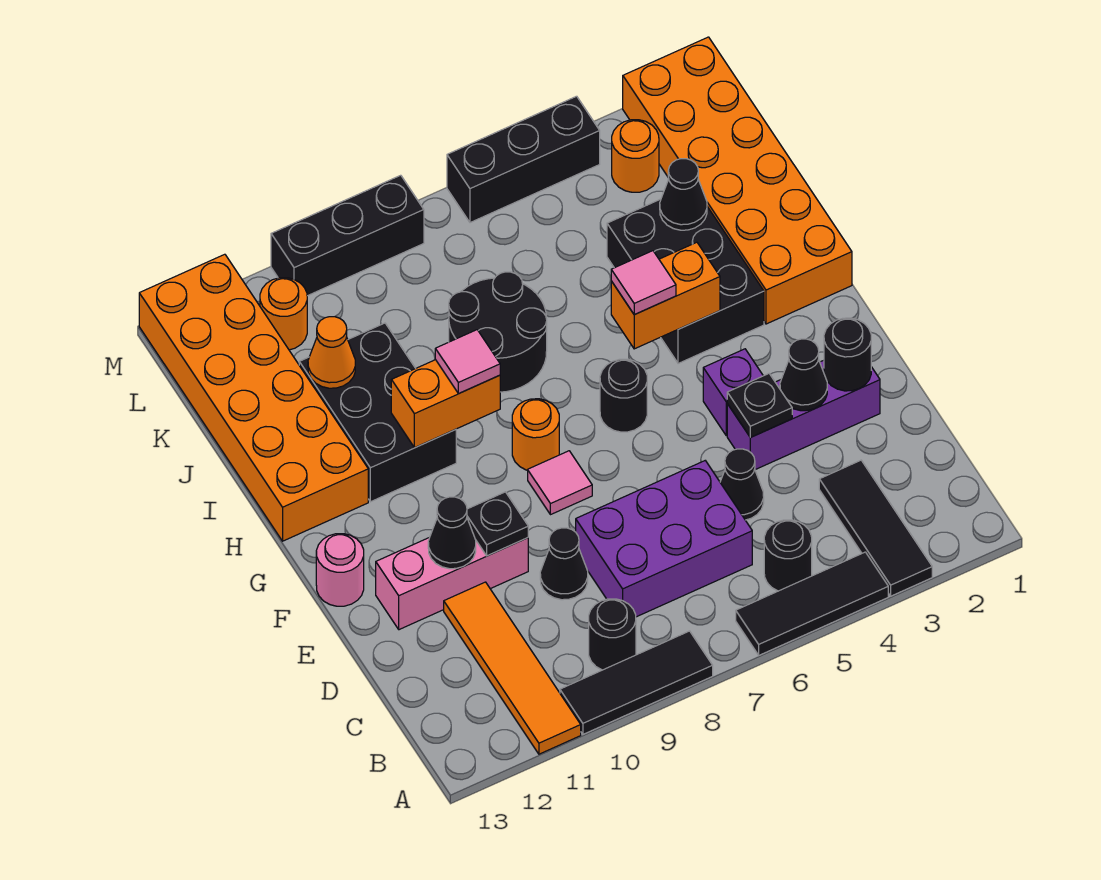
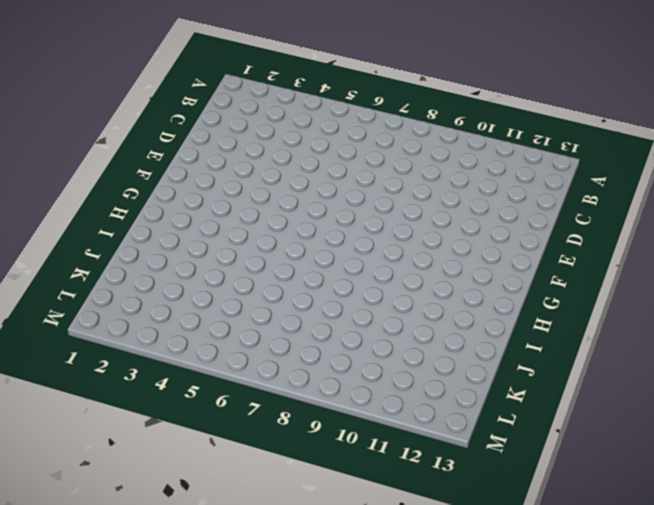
none -> black tile A3:C3 level 1
none -> black tile A4:A6 level 1
none -> black tile A8:A10 level 1
none -> orange tile A11:D11 level 1

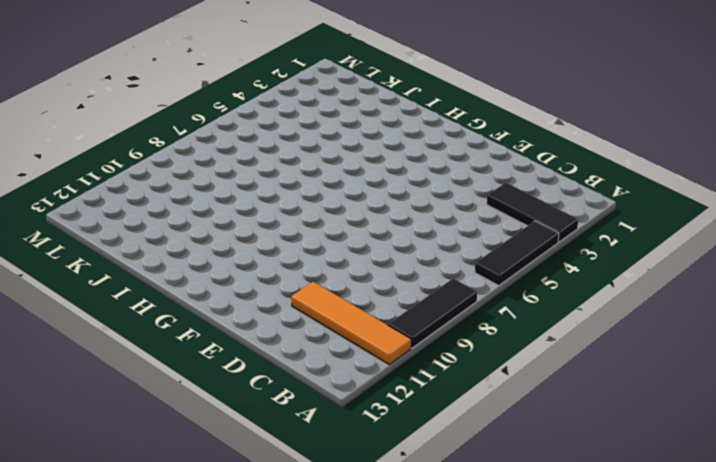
none -> black round brick B5 level 1
none -> black round brick B9 level 1
none -> purple brick C6:D8 level 1
none -> black cone D5 level 1

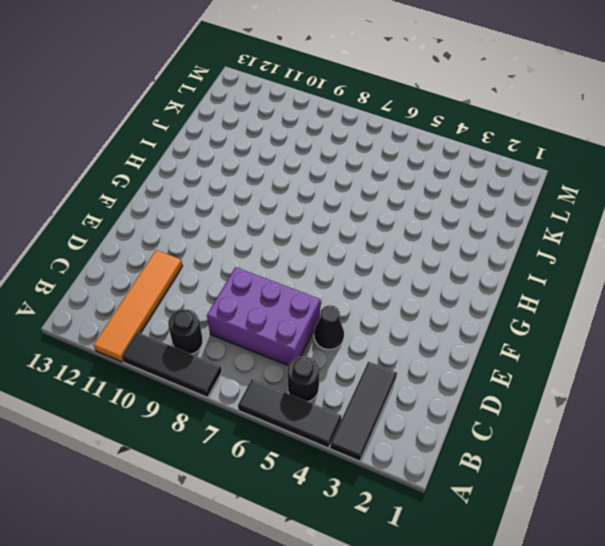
none -> black cone D9 level 1
none -> purple brick E2:E4 level 1
none -> pink brick E10:E12 level 1
none -> purple brick F4 level 1

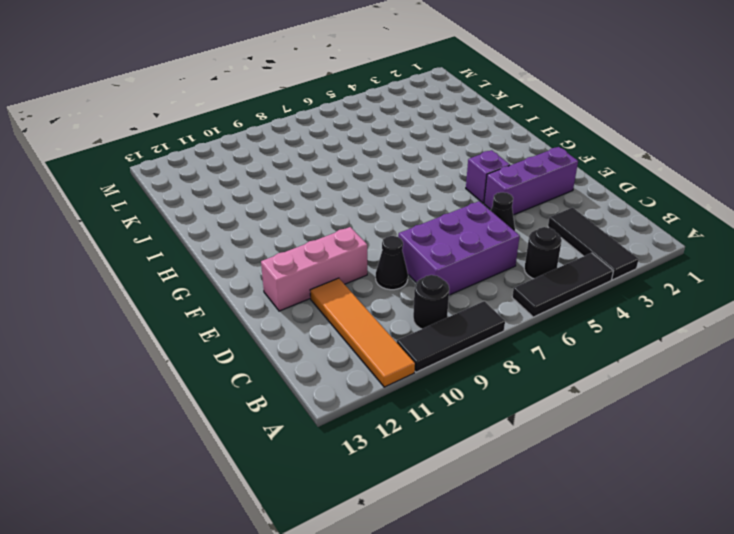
none -> pink tile F8 level 1
none -> pink round brick F13 level 1
none -> black round brick G6 level 1
none -> orange round brick G8 level 1

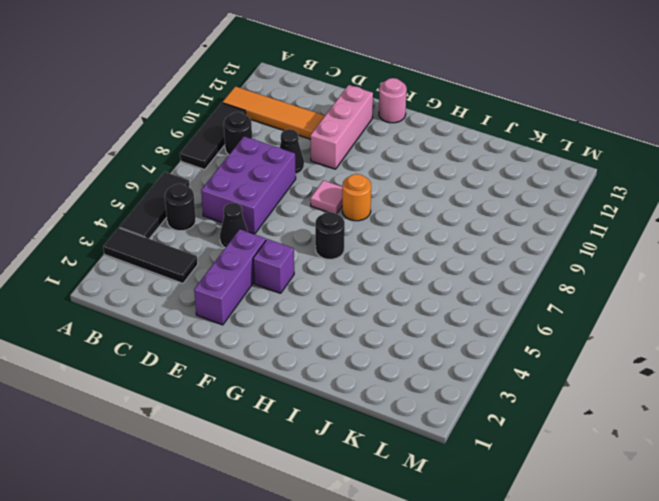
none -> orange brick H1:M2 level 1
none -> black brick H3:J4 level 1
none -> black brick H10:J11 level 1
none -> orange brick H12:M13 level 1

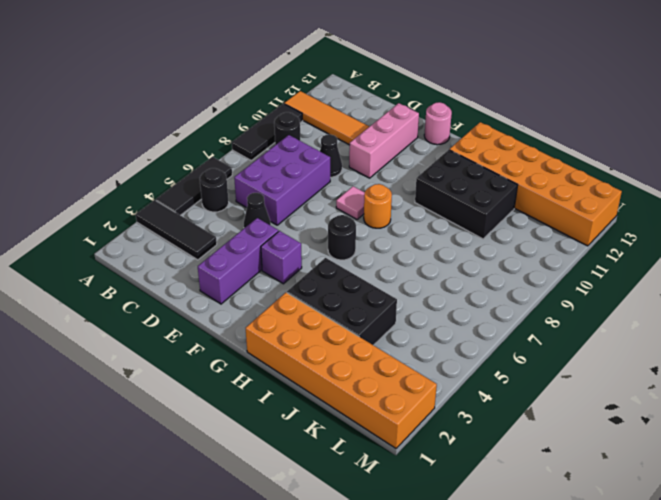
none -> black round brick I7:J8 level 1
none -> orange round brick L3 level 1
none -> orange round brick L11 level 1
none -> black brick M4:M6 level 1

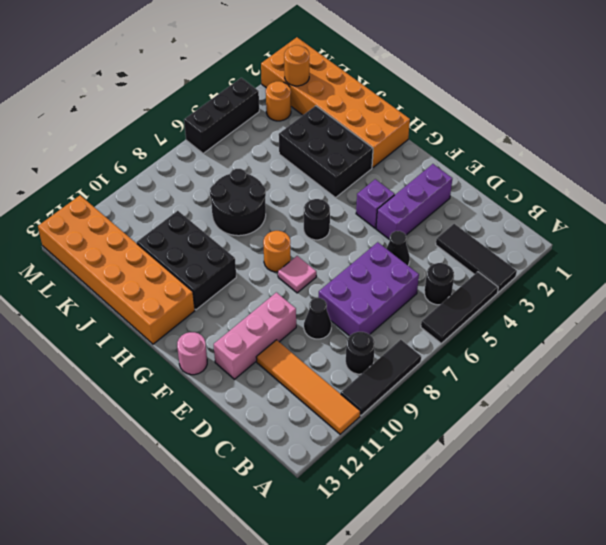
orange round brick L2 level 2 -> orange round brick L11 level 1
none -> black brick M8:M10 level 1
none -> black round brick E2 level 2
none -> black cone E3 level 2
none -> black plate E4 level 2

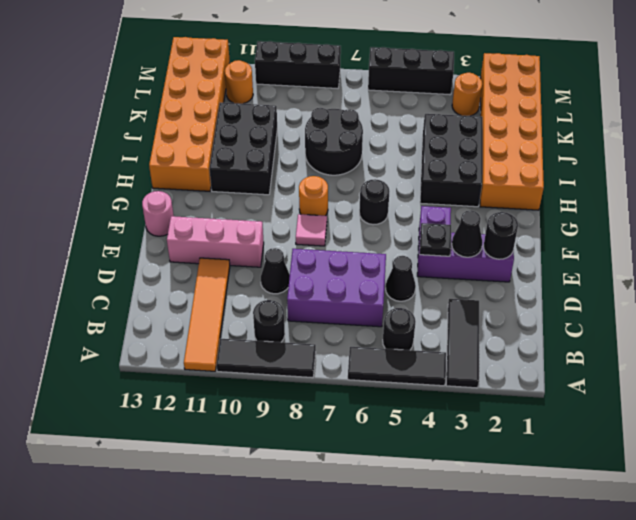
none -> black plate E10 level 2
none -> black cone E11 level 2
none -> orange brick H4:H5 level 2
none -> orange brick H9:H10 level 2

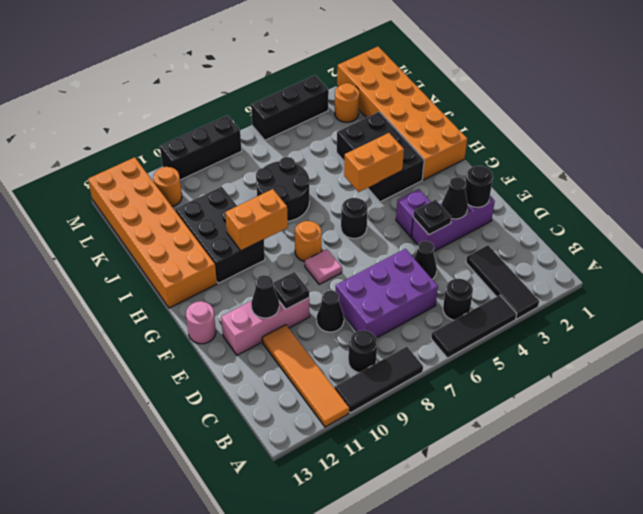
none -> black cone J3 level 2
none -> orange cone J11 level 2
none -> pink tile H5 level 3
none -> pink tile H9 level 3

